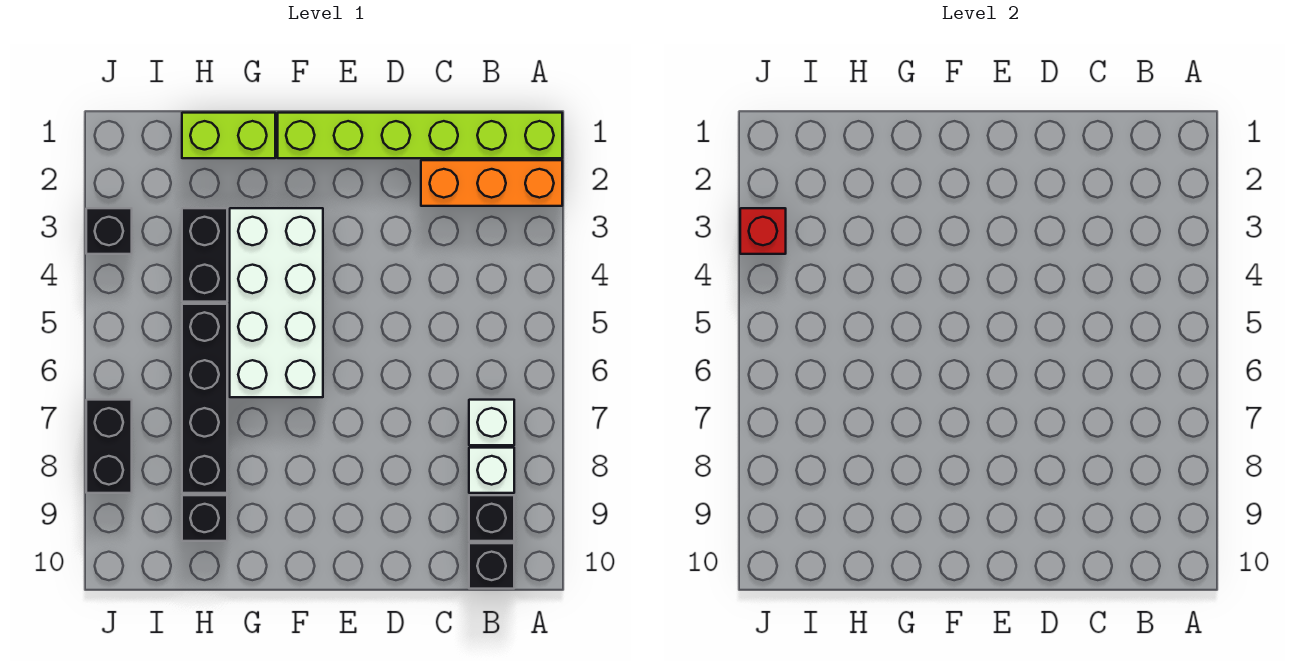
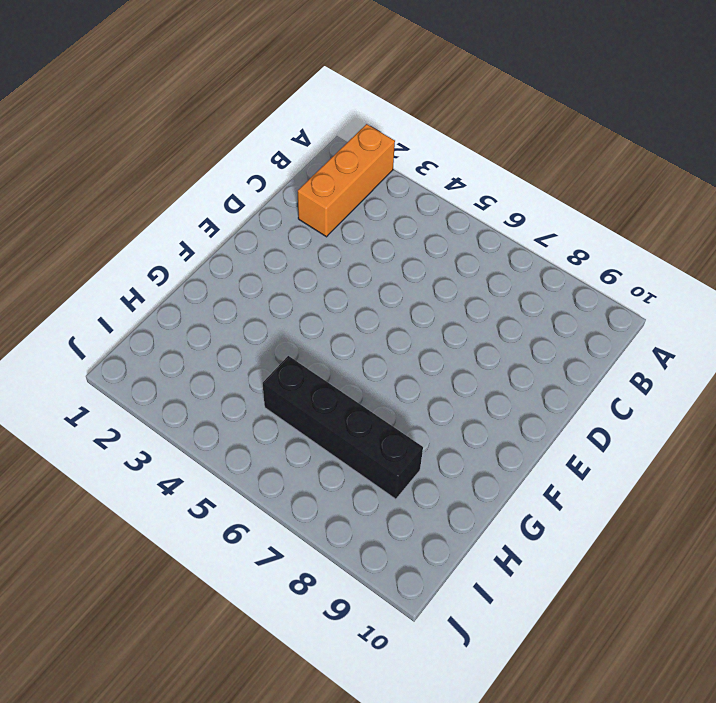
none -> lime brick A1:F1 level 1
none -> white brick B7 level 1
none -> white brick B8 level 1

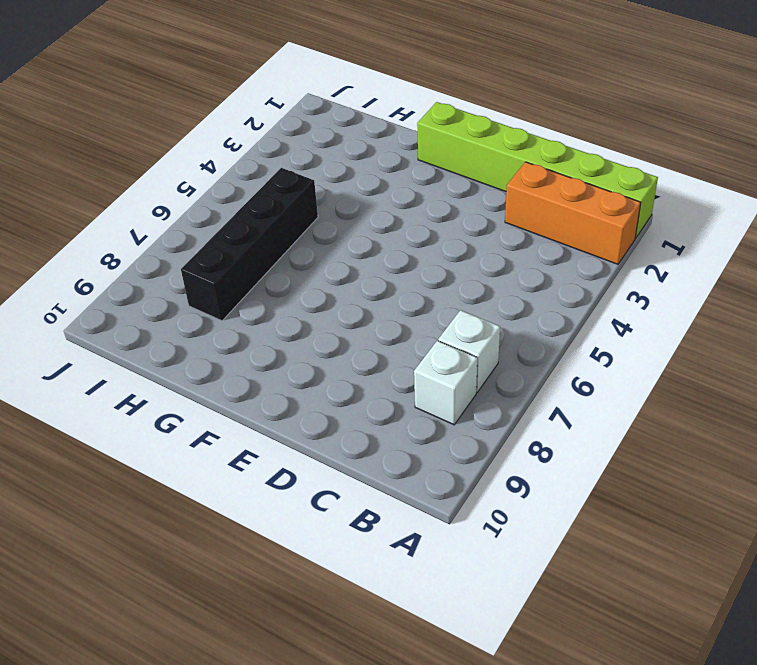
none -> black brick B9 level 1
none -> black brick B10 level 1
none -> white brick F3:G6 level 1

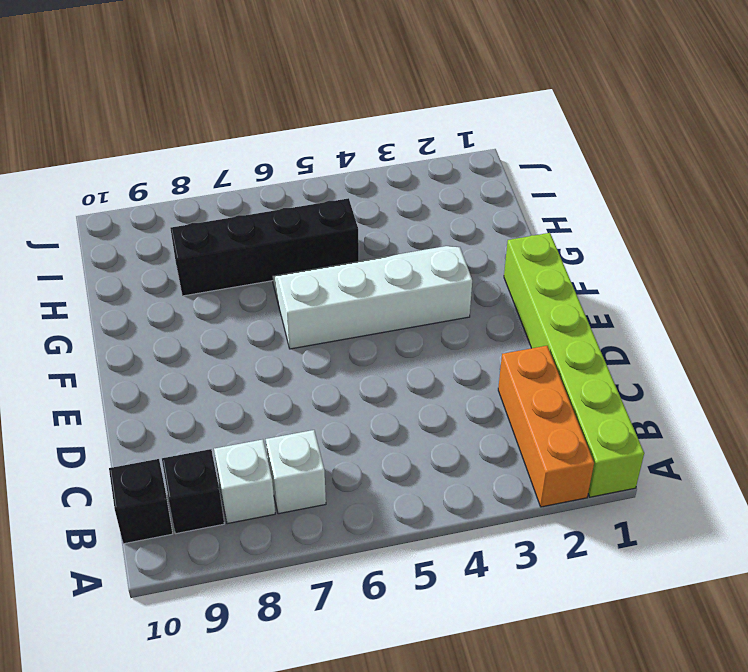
white slope F3:G6 level 1 top F -> white brick F3:G6 level 1
none -> lime brick G1:H1 level 1
none -> black brick H3:H4 level 1
none -> black brick H9 level 1

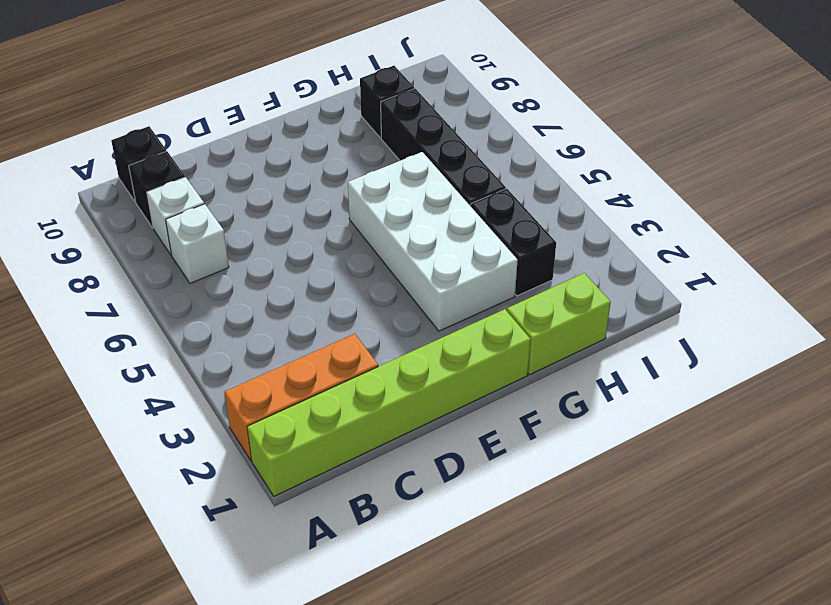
none -> black brick J3 level 1
none -> black brick J7:J8 level 1
none -> red brick J3 level 2

